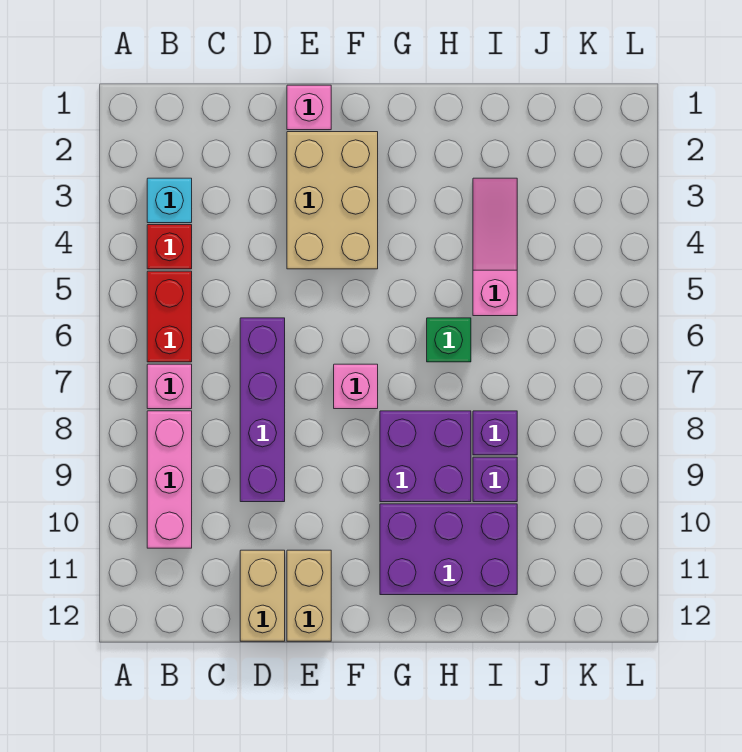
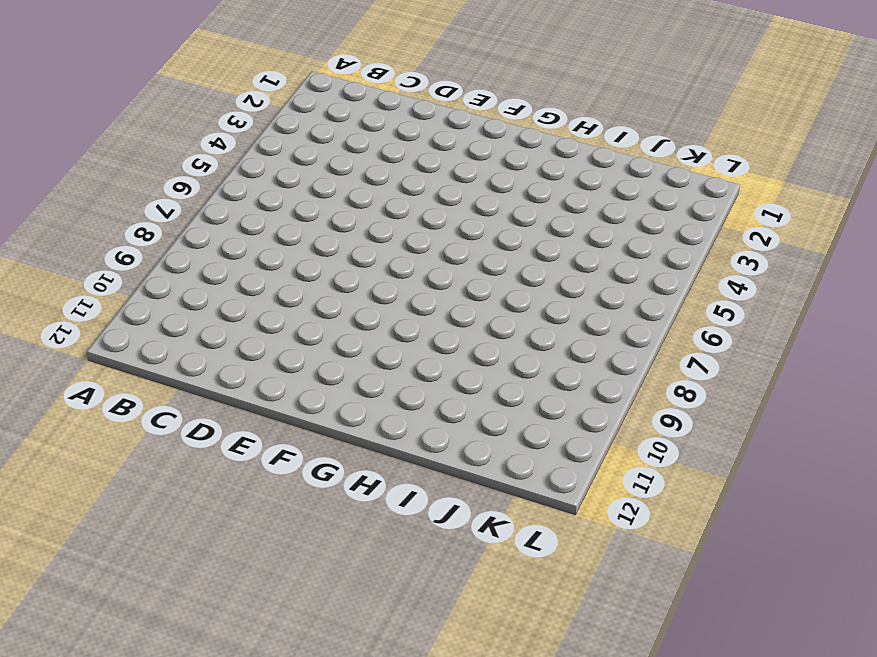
none -> cyan brick B3 level 1
none -> red brick B4 level 1
none -> red brick B5:B6 level 1

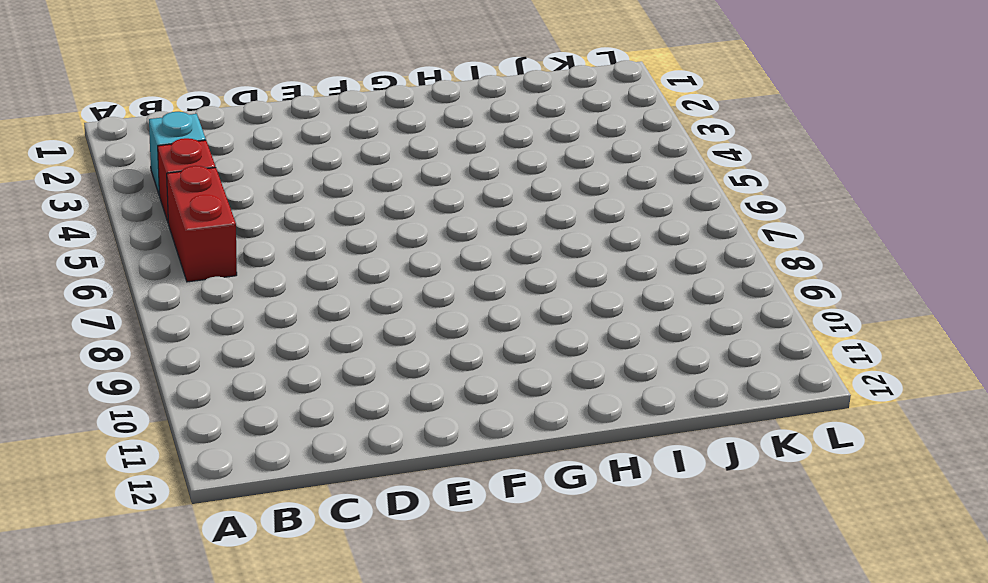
none -> pink brick B7 level 1
none -> pink brick B8:B10 level 1
none -> purple brick D6:D9 level 1

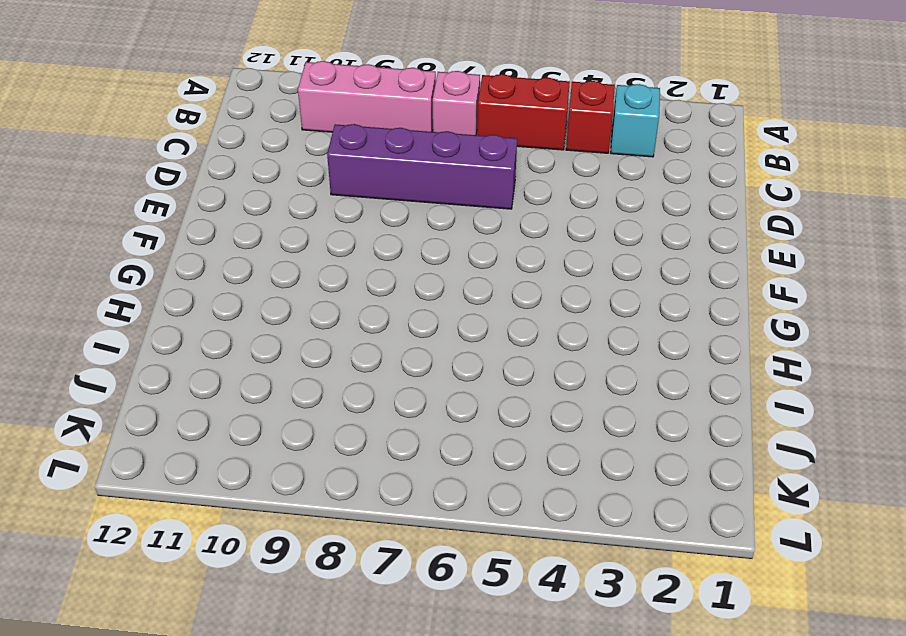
none -> tan brick D11:D12 level 1
none -> pink brick E1 level 1
none -> tan brick E2:F4 level 1

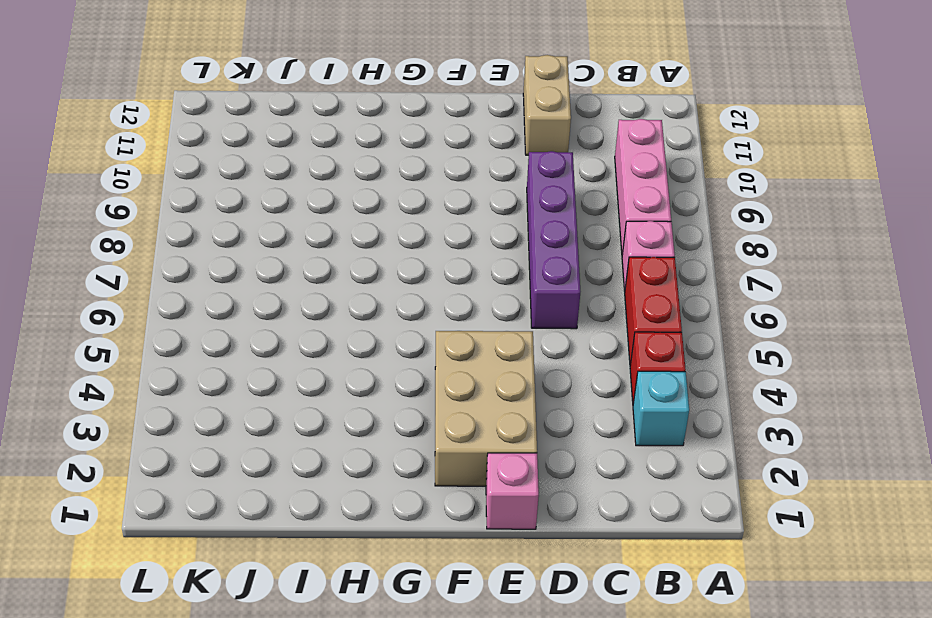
none -> tan brick E11:E12 level 1
none -> pink brick F7 level 1
none -> purple brick G8:H9 level 1

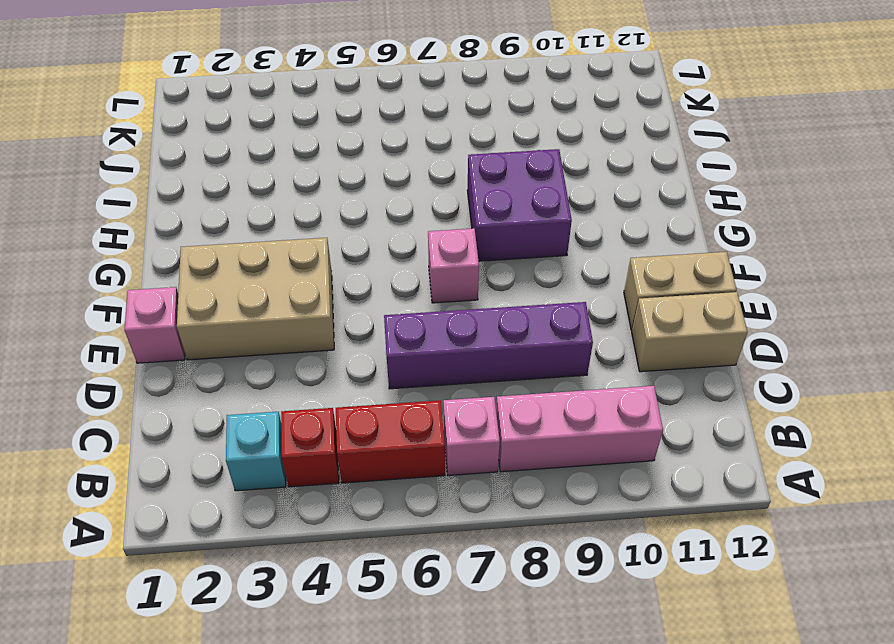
none -> purple brick G10:I11 level 1
none -> green brick H6 level 1
none -> pink slope I3:I5 level 1 top 5

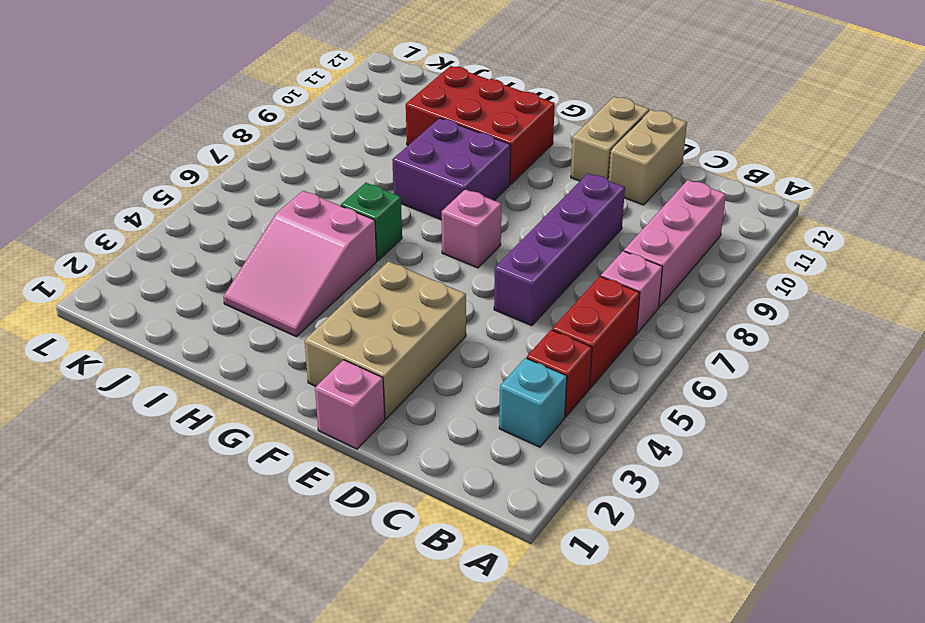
red brick G10:I11 level 1 -> purple brick G10:I11 level 1
pink slope H3:I5 level 1 top 5 -> pink slope I3:I5 level 1 top 5
none -> purple brick I8 level 1
none -> purple brick I9 level 1

